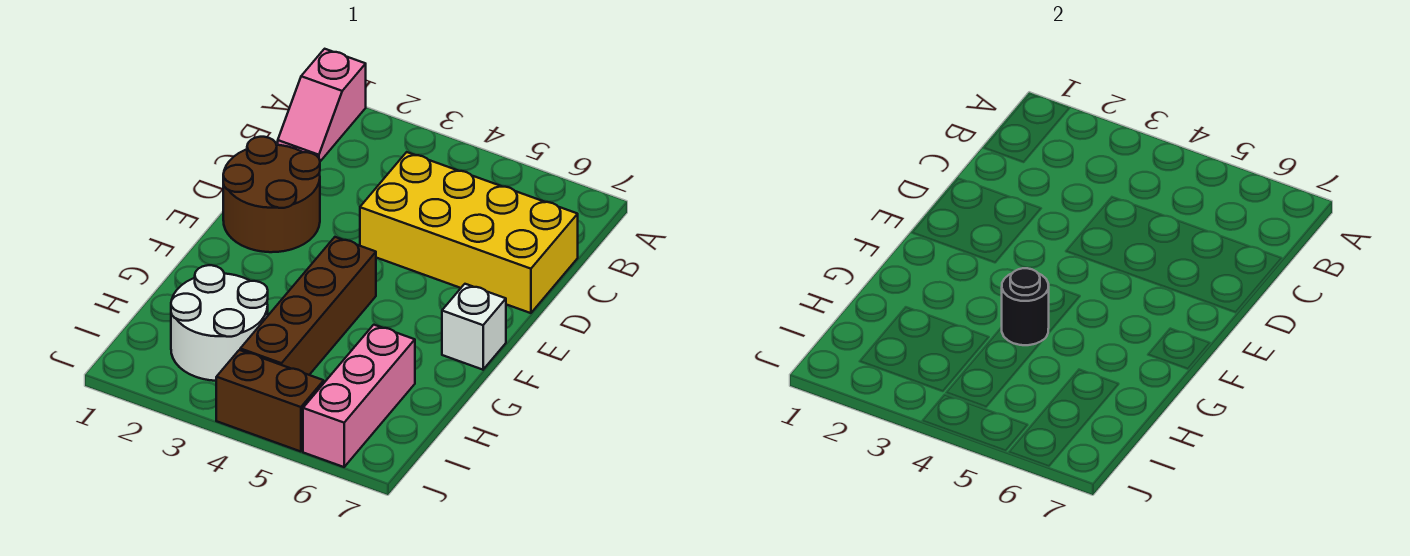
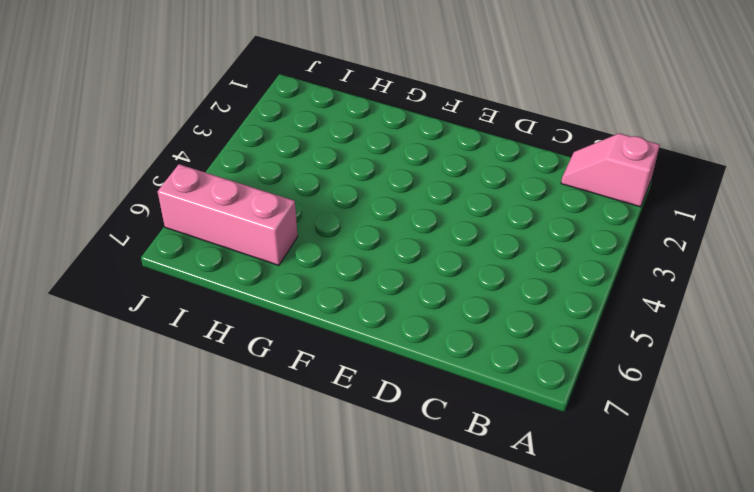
none -> yellow brick C4:D7 level 1
none -> brown round brick D1:E2 level 1

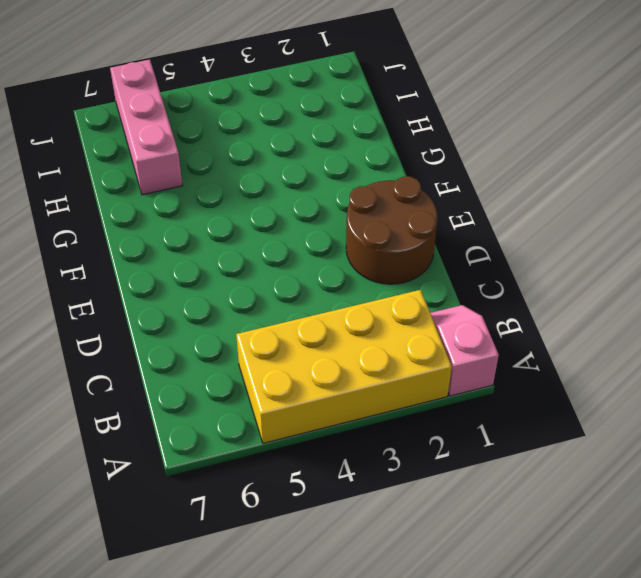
yellow brick A2:B5 level 1 -> yellow brick C4:D7 level 1
none -> brown brick F4:I4 level 1
none -> white brick F7 level 1

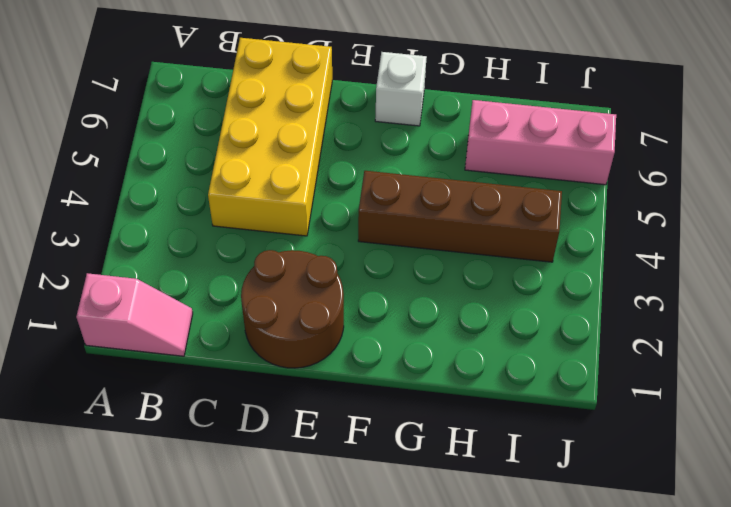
none -> white round brick H2:I3 level 1
none -> brown brick J4:J5 level 1

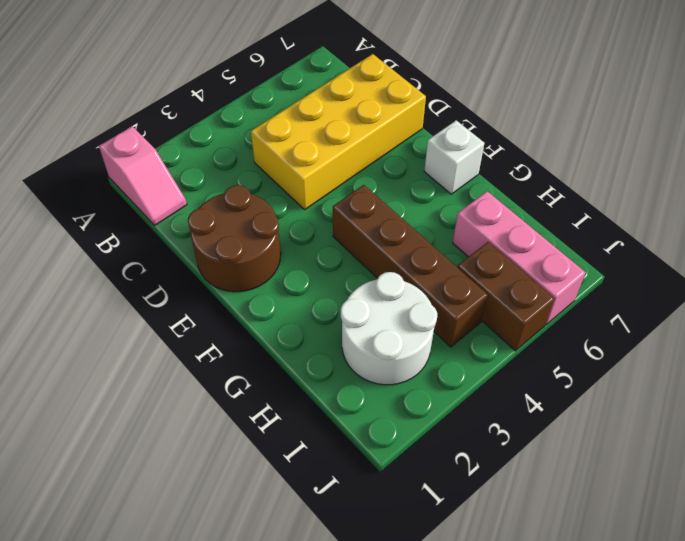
brown brick I5:J5 level 1 -> brown brick J4:J5 level 1
none -> black round brick G4 level 2

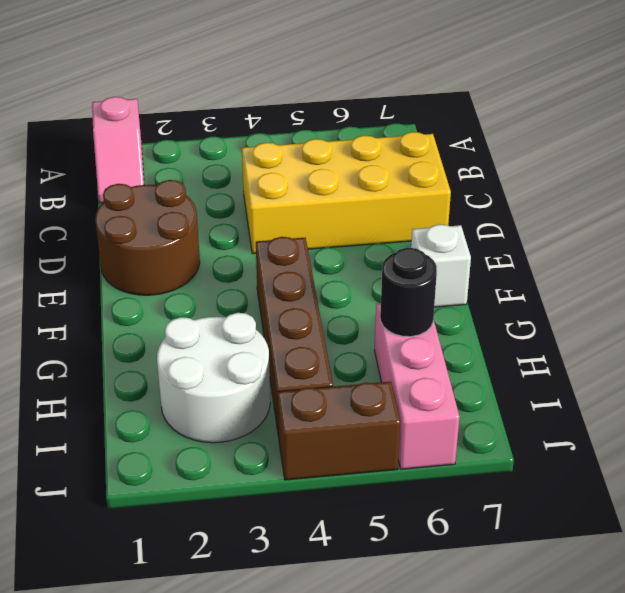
black round brick H6 level 2 -> black round brick G4 level 2

